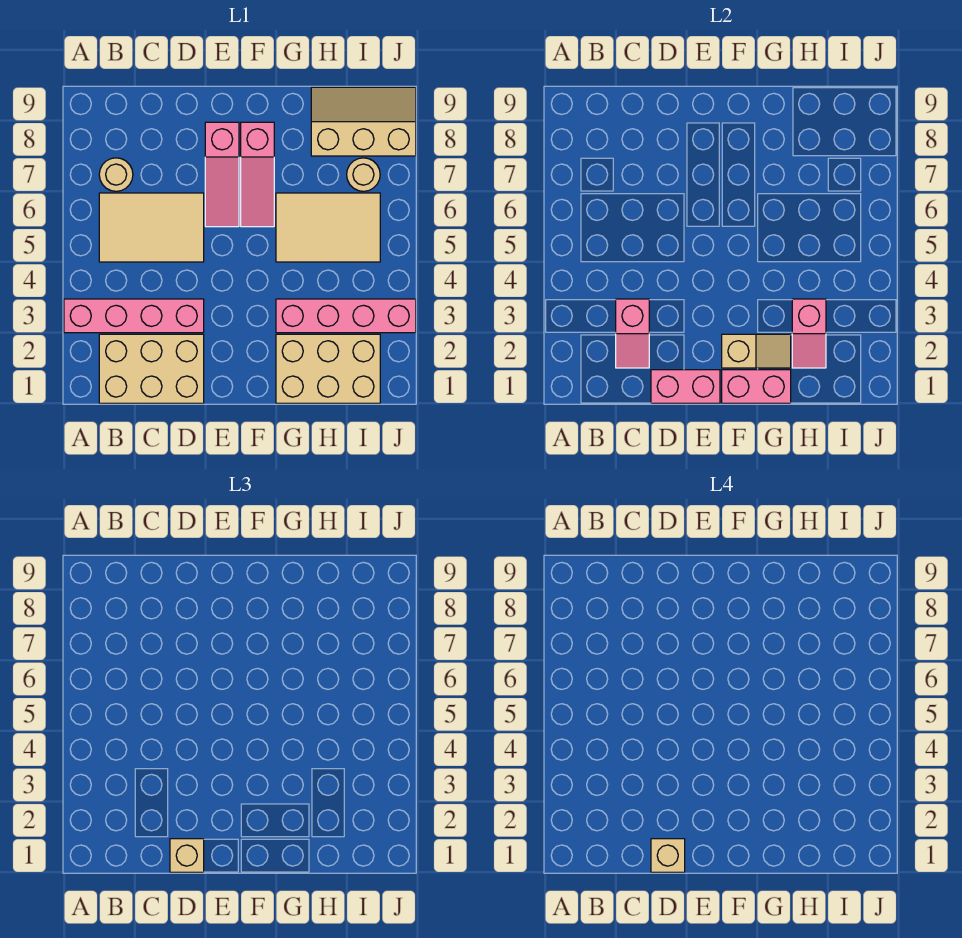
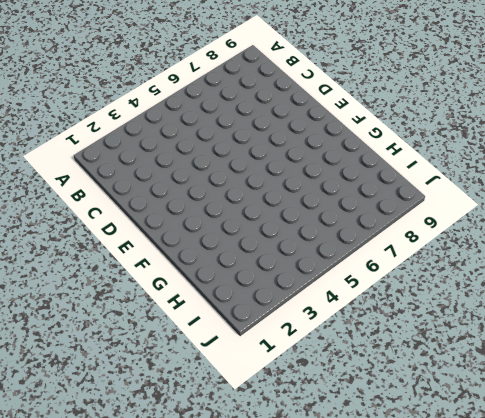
none -> pink brick A3:D3 level 1
none -> tan brick B1:D2 level 1
none -> tan tile B5:D6 level 1

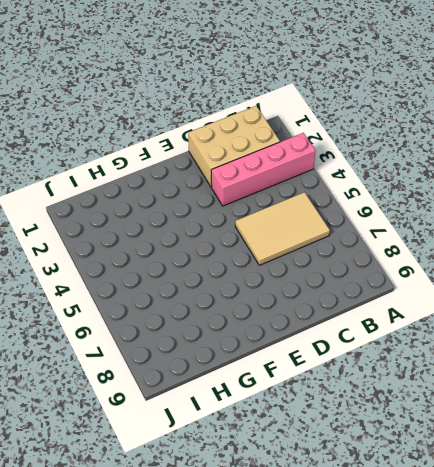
none -> tan round brick B7 level 1
none -> pink slope E6:E8 level 1 top 8
none -> pink slope F6:F8 level 1 top 8

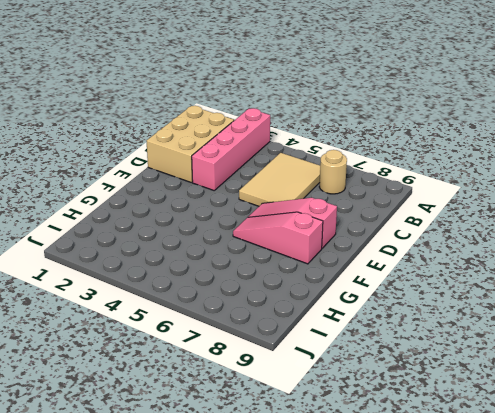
none -> tan brick G1:I2 level 1
none -> pink brick G3:J3 level 1
none -> tan tile G5:I6 level 1

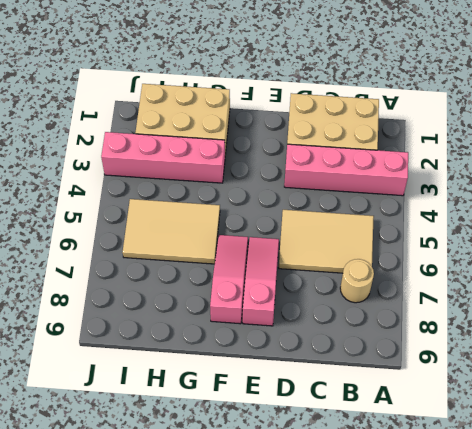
none -> tan slope H8:J9 level 1 top 8
none -> tan round brick I7 level 1
none -> pink slope C2:C3 level 2 top 3

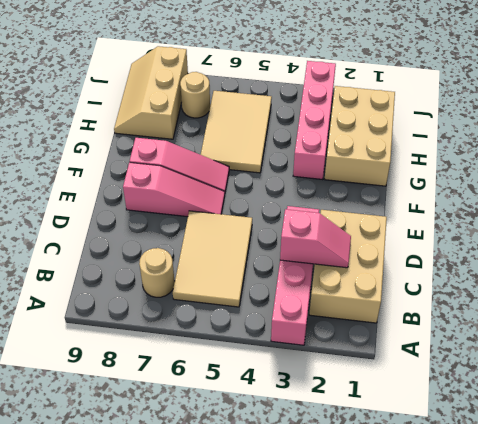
none -> pink brick D1:E1 level 2
none -> pink brick F1:G1 level 2
none -> tan slope F2:G2 level 2 top F

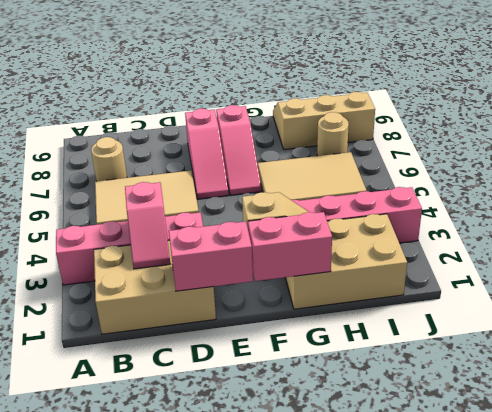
none -> pink slope H2:H3 level 2 top 3
none -> tan brick D1 level 3
none -> tan brick D1 level 4

